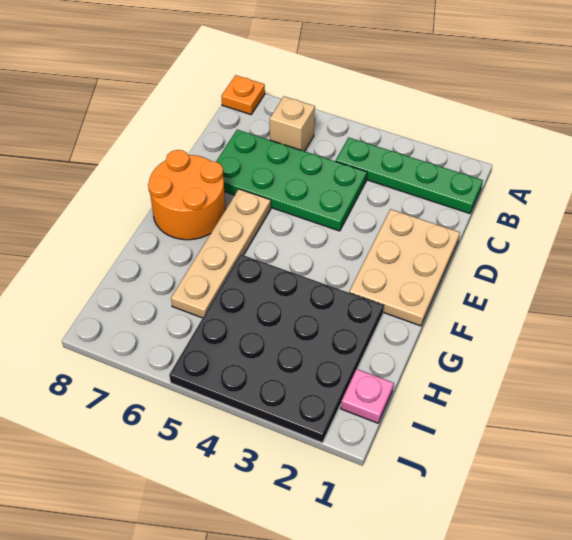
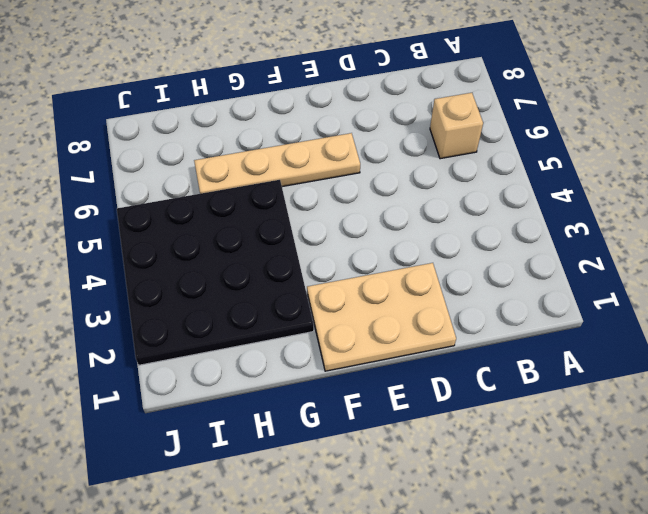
none -> orange plate A8 level 1
none -> green plate B1:B4 level 1

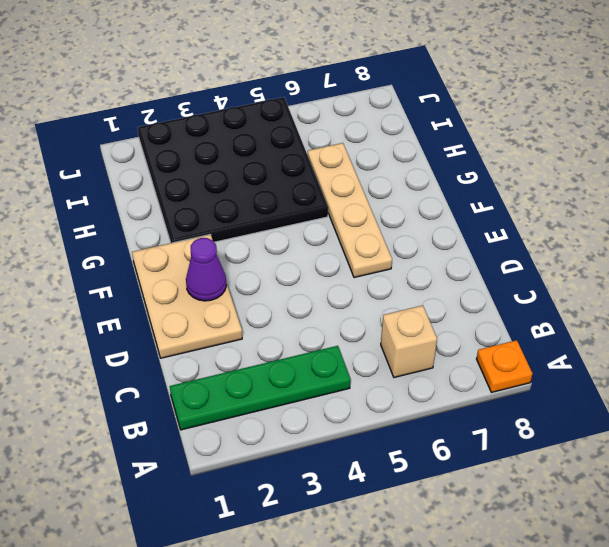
purple cone E2 level 2 -> none
none -> green plate C4:D7 level 1
none -> orange round brick E7:F8 level 1

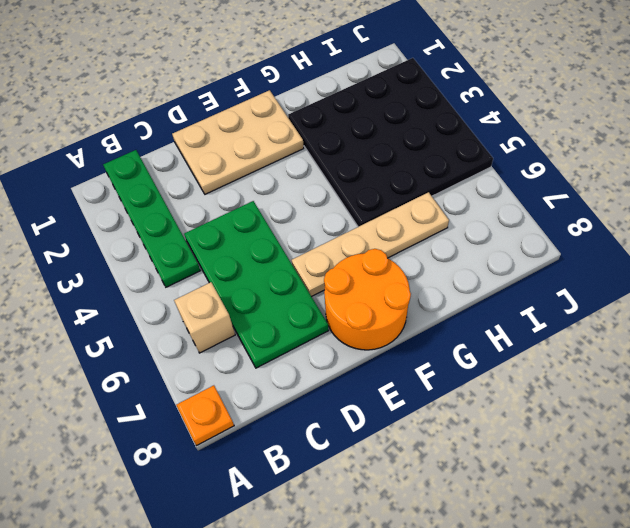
none -> pink plate I1 level 1

